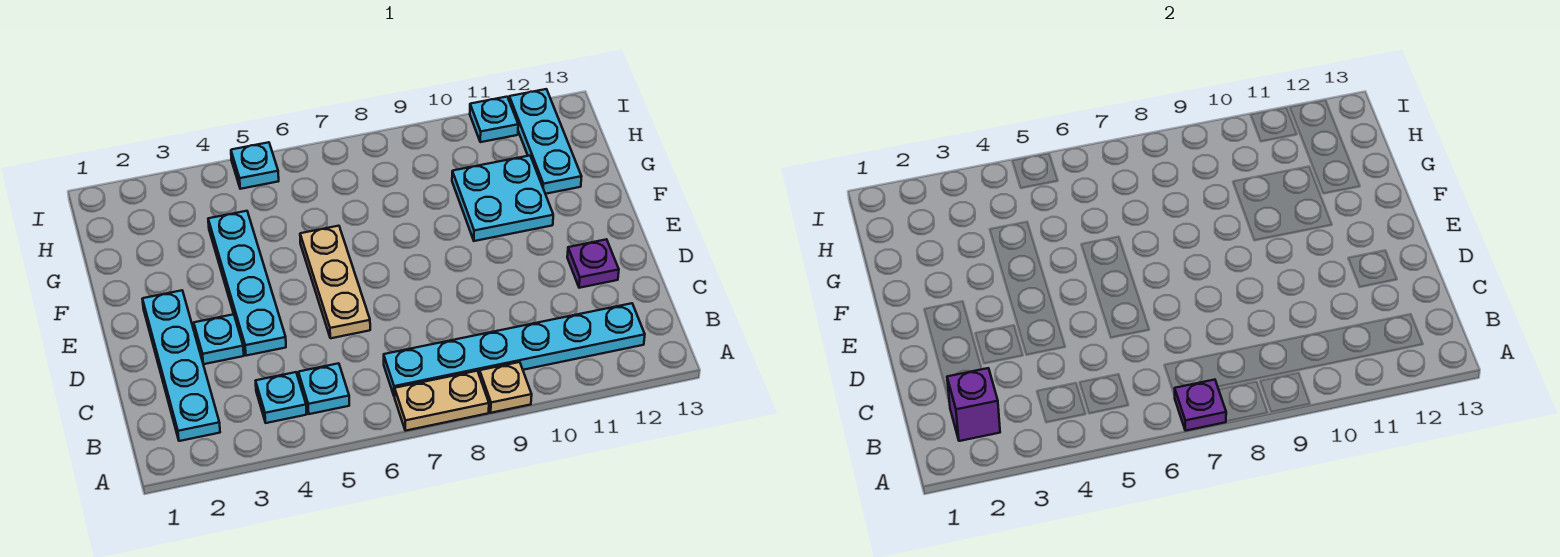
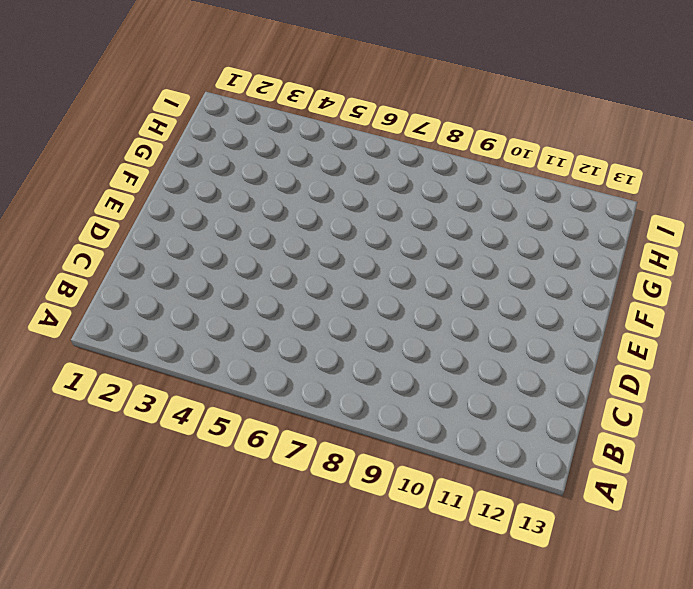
none -> tan plate A7:A8 level 1
none -> tan plate A9 level 1
none -> cyan plate B2:E2 level 1

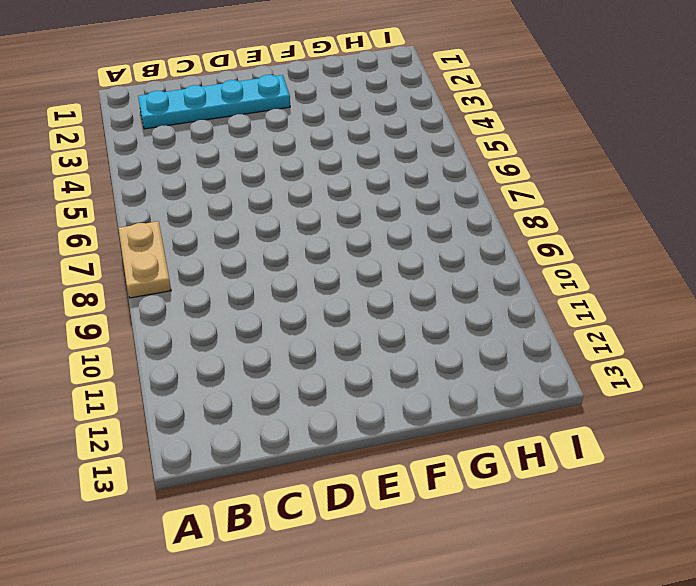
none -> tan plate A9 level 1
none -> cyan plate B4 level 1
none -> cyan plate B5 level 1

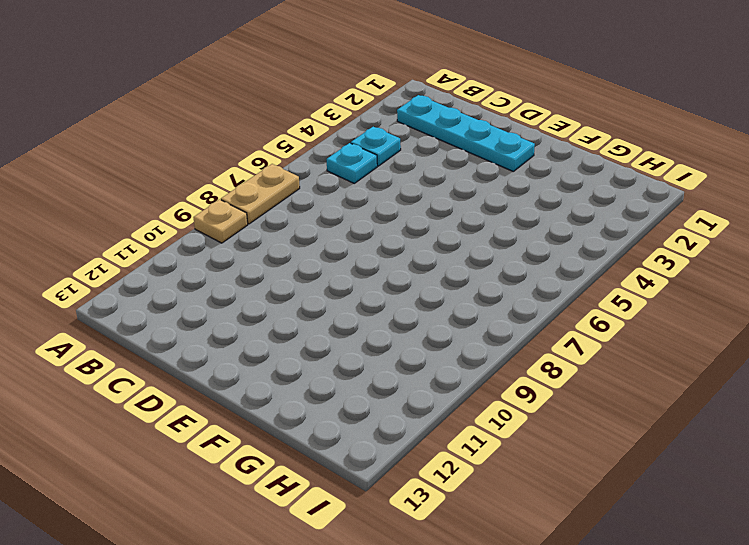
none -> cyan plate B7:B12 level 1
none -> cyan plate D3 level 1
none -> cyan plate D4:G4 level 1

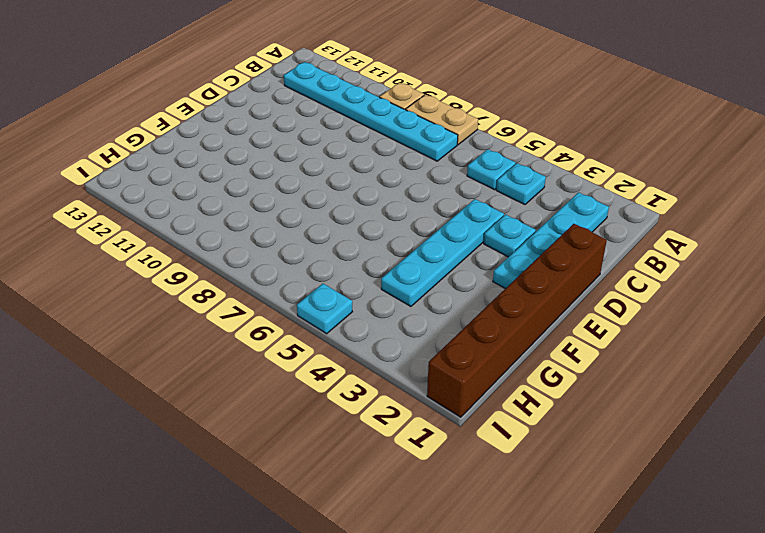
brown brick D1:I1 level 1 -> none
none -> tan plate D6:F6 level 1
none -> purple plate D12 level 1
none -> cyan plate F10:G11 level 1

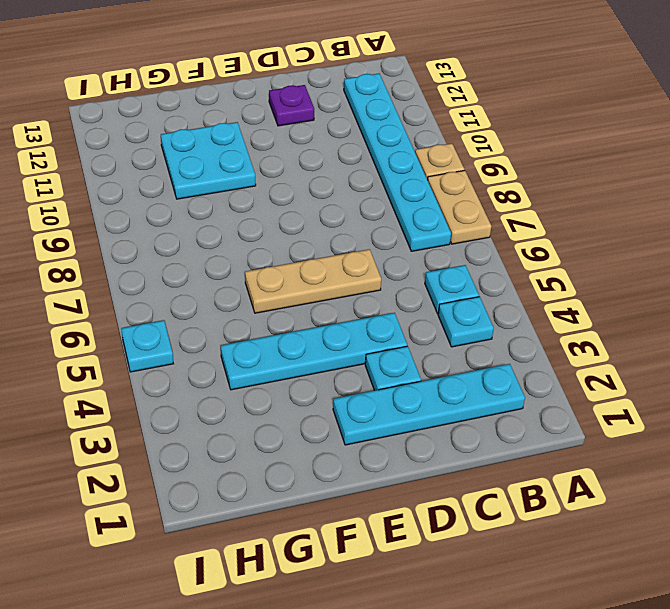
none -> cyan plate G12:I12 level 1
none -> cyan plate I11 level 1
none -> purple plate A7 level 2

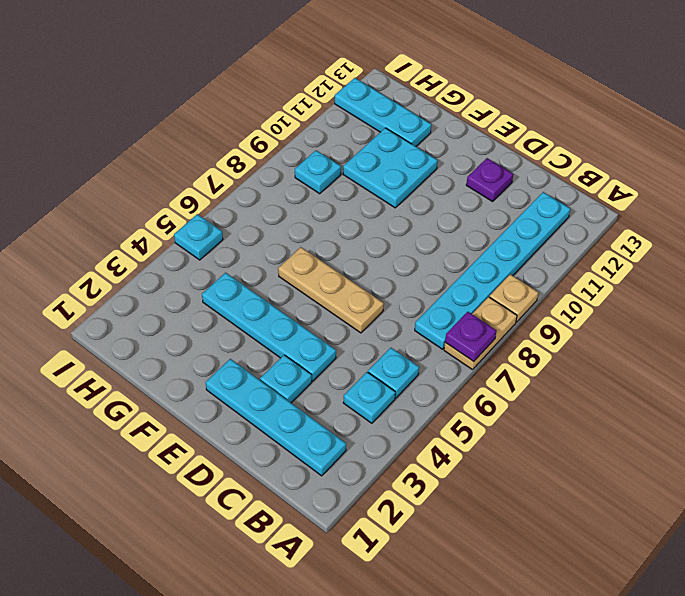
cyan plate H9 level 1 -> cyan plate I11 level 1
none -> purple brick B2 level 2

